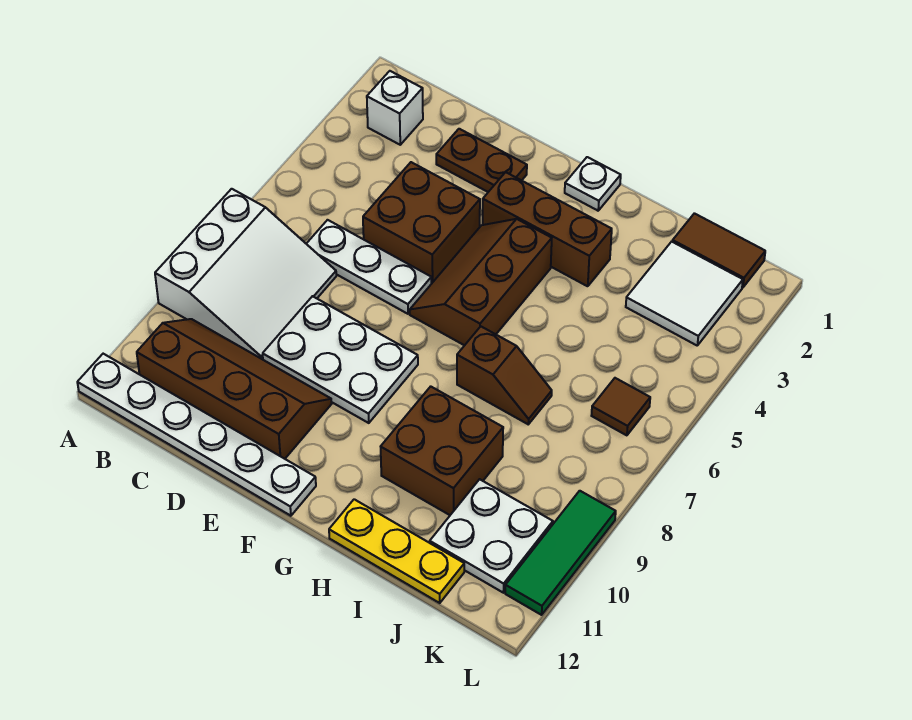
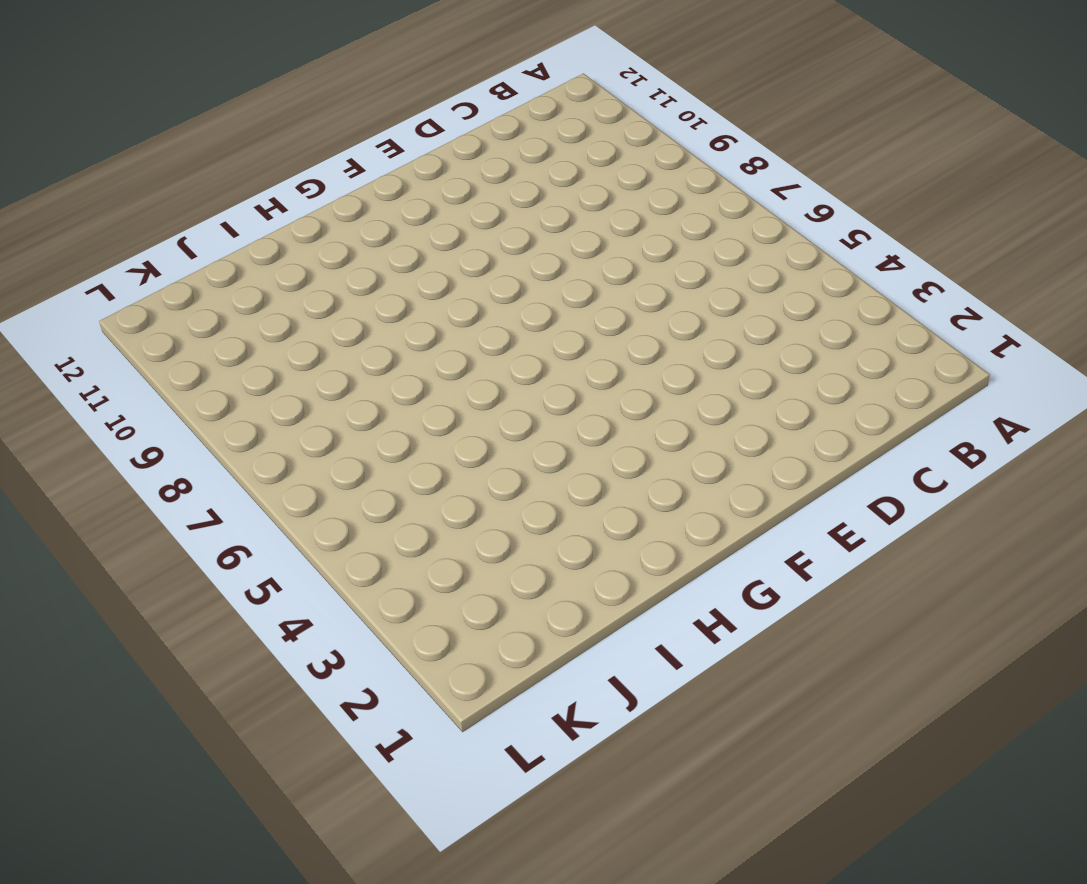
none -> white slope A7:C9 level 1 top A
none -> white plate A12:F12 level 1
none -> white brick B2 level 1

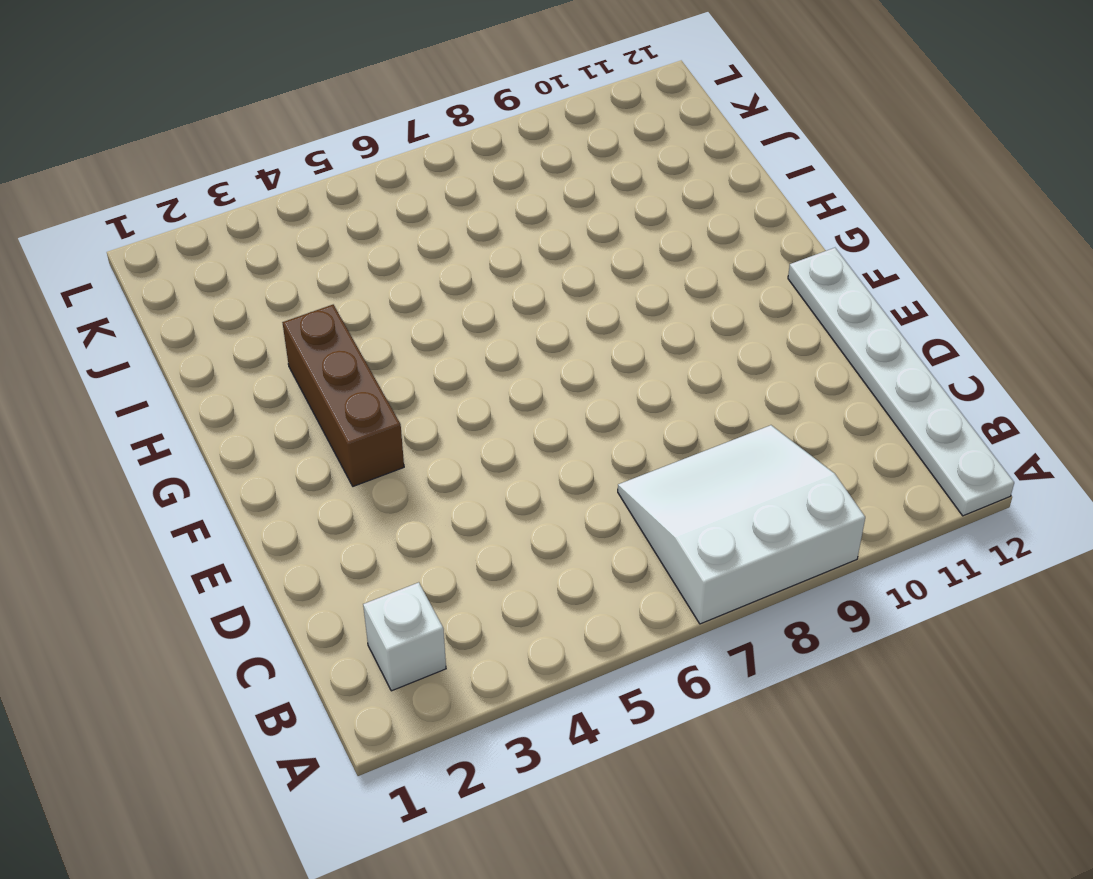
none -> brown slope B10:E11 level 1 top 11
none -> white plate C6:E6 level 1
none -> brown plate D2:E2 level 1

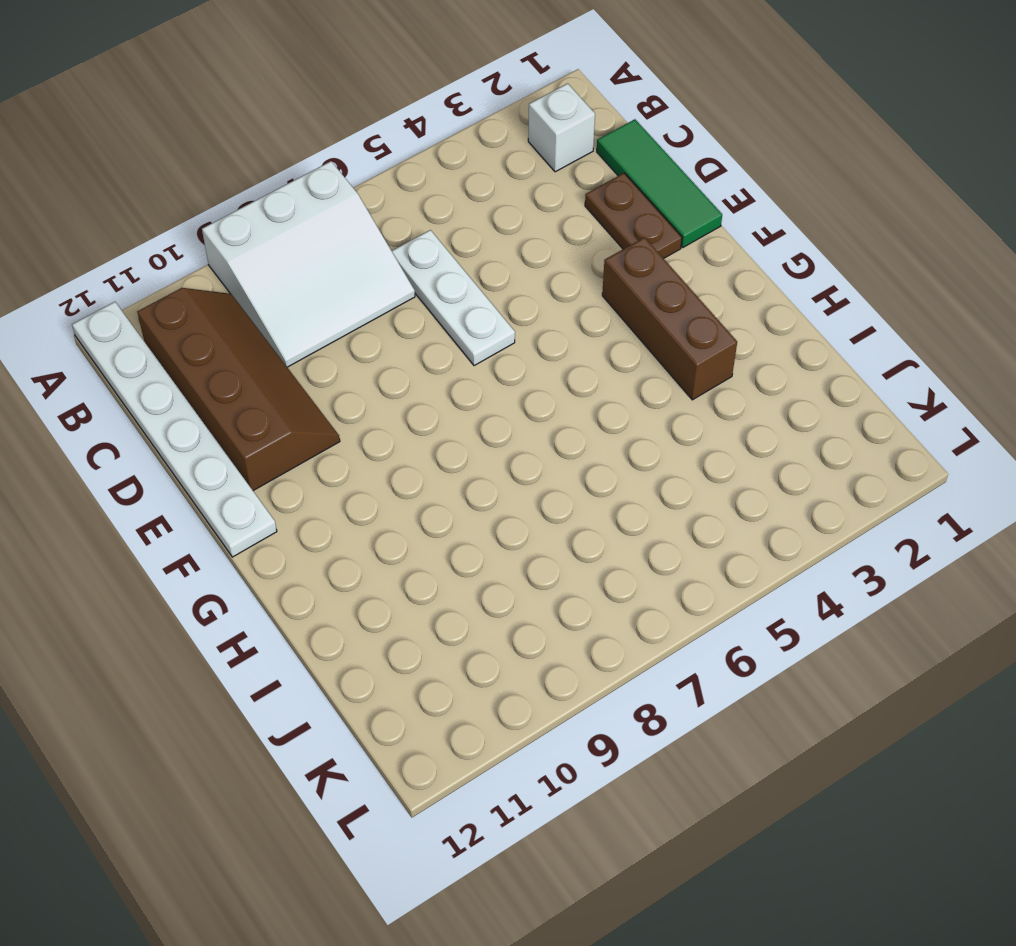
green tile C1:E1 level 1 -> green tile L9:L11 level 1
none -> brown brick D4:E5 level 1
none -> white plate D8:F9 level 1
none -> brown slope F4:G6 level 1 top G

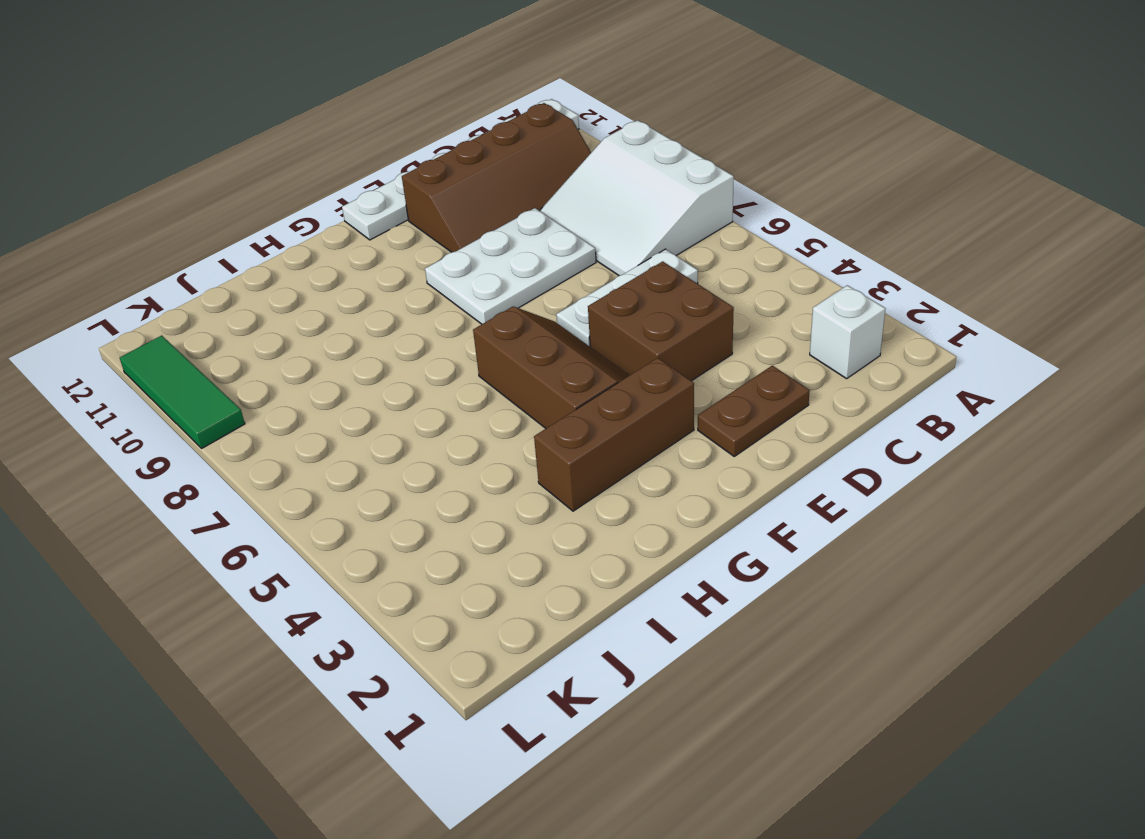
none -> white plate G1 level 1
none -> brown slope H7:I7 level 1 top H
none -> brown brick H9:I10 level 1

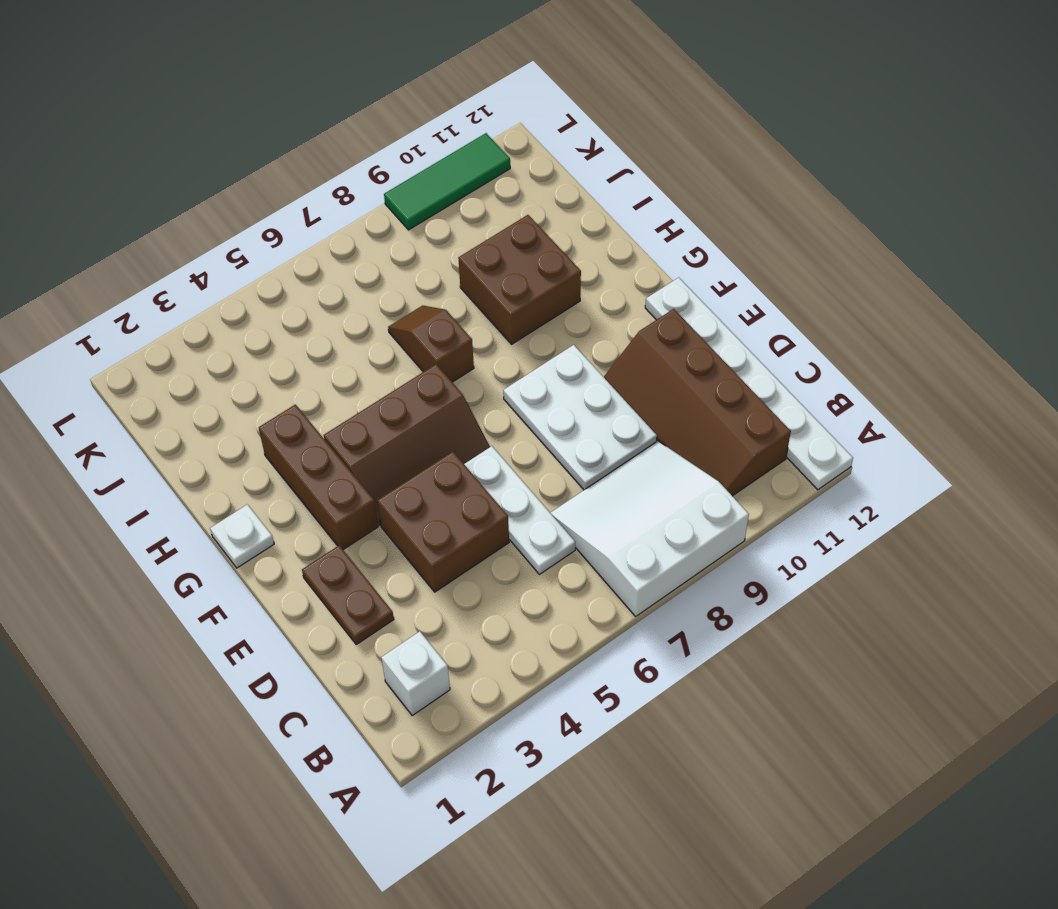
none -> yellow plate H12:J12 level 1
none -> brown tile J1:K1 level 1
none -> white tile J2:K3 level 1

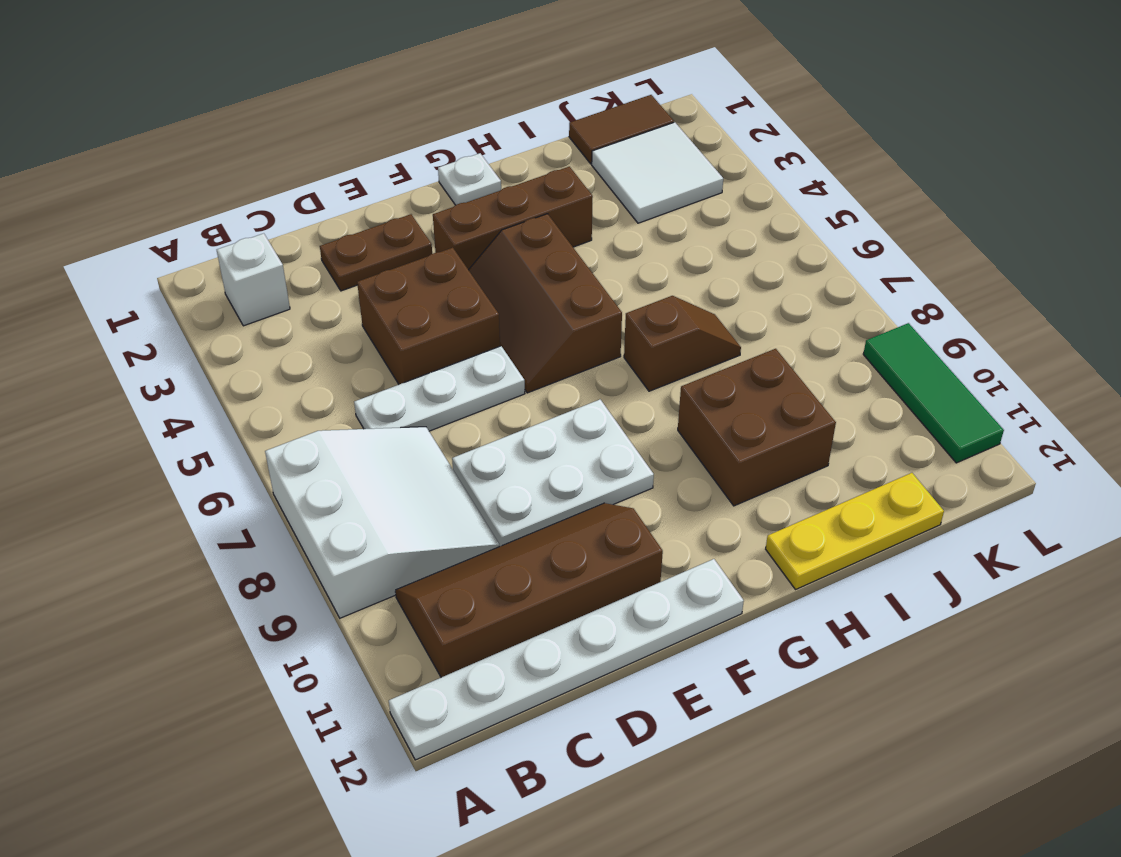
none -> white plate J10:K11 level 1
none -> brown tile K6 level 1

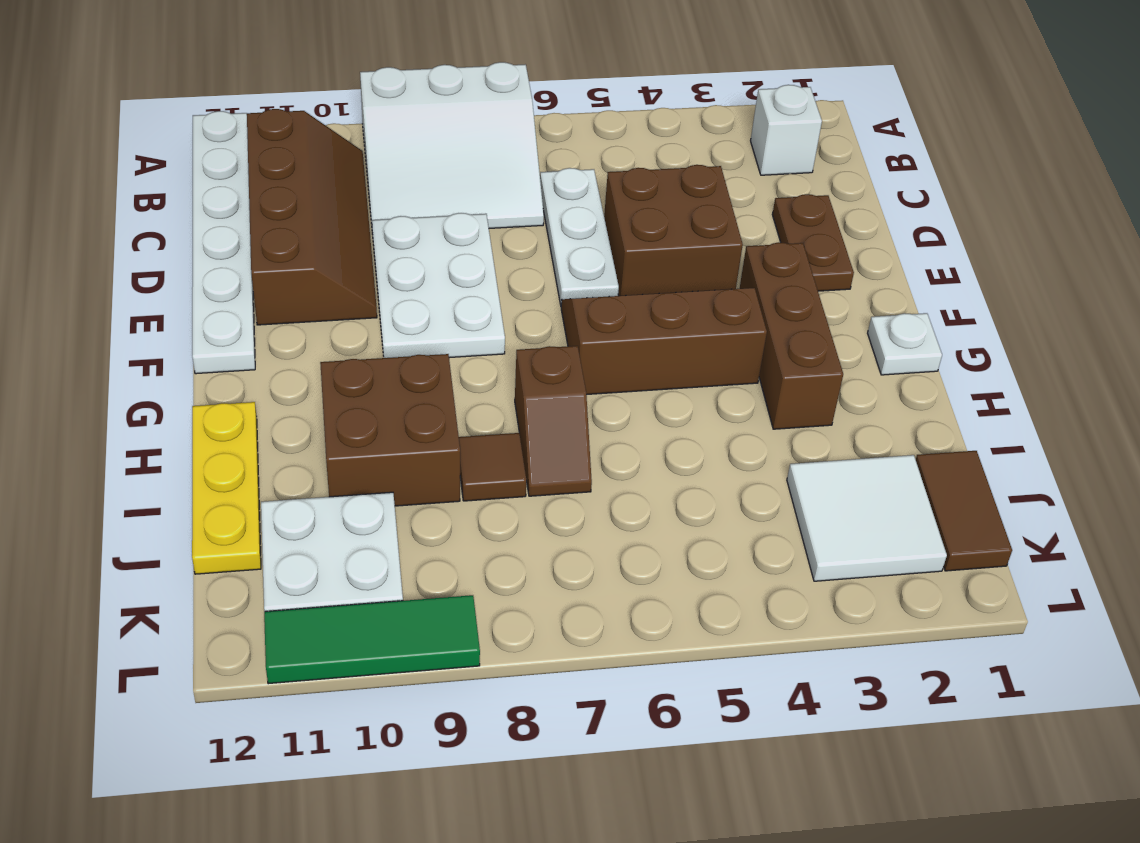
brown tile I8 level 1 -> brown tile K6 level 1

